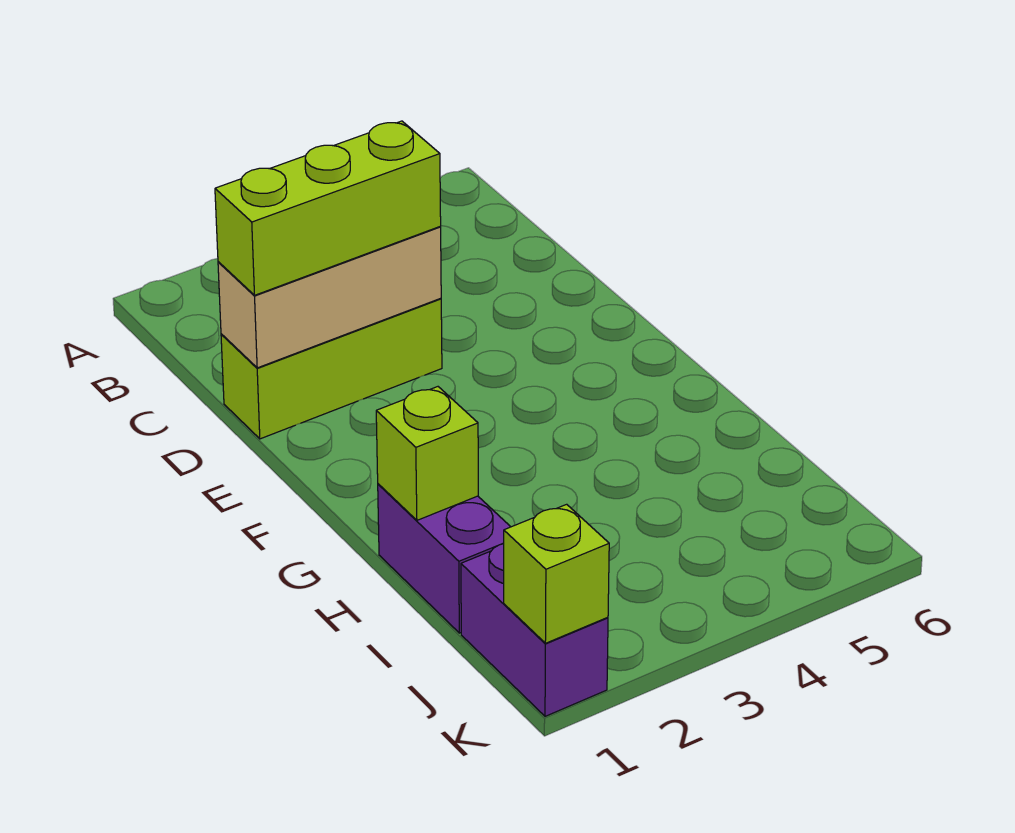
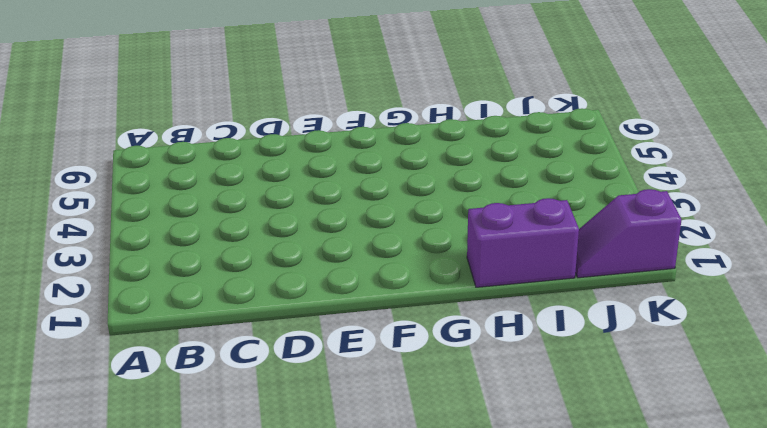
purple slope J1:K1 level 1 top K -> purple brick J1:K1 level 1
none -> lime brick D1:D3 level 1
none -> tan brick D1:D3 level 2

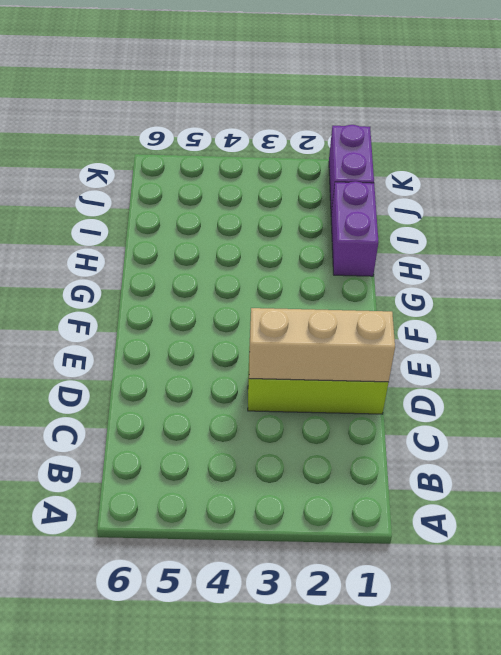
none -> lime brick H1 level 2
none -> lime brick K1 level 2

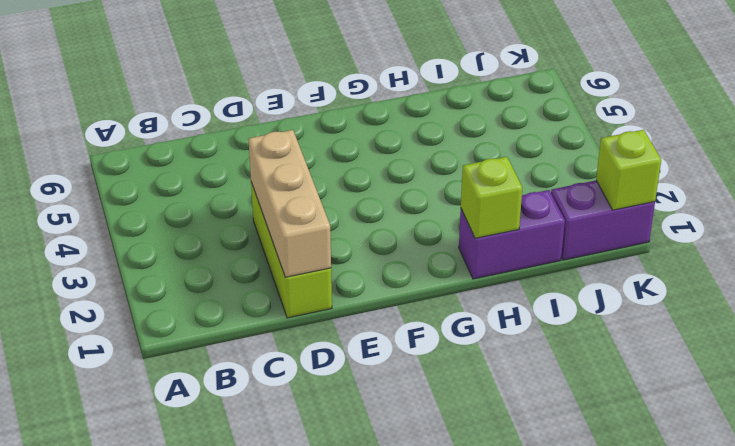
none -> lime brick D1:D3 level 3

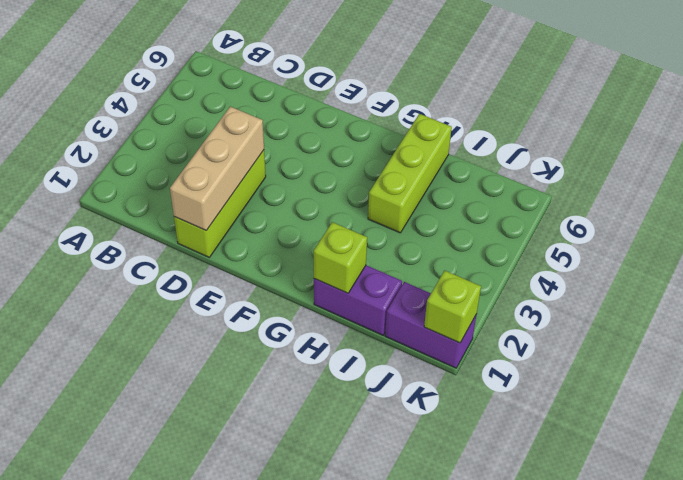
lime brick H4:H6 level 1 -> lime brick D1:D3 level 3

